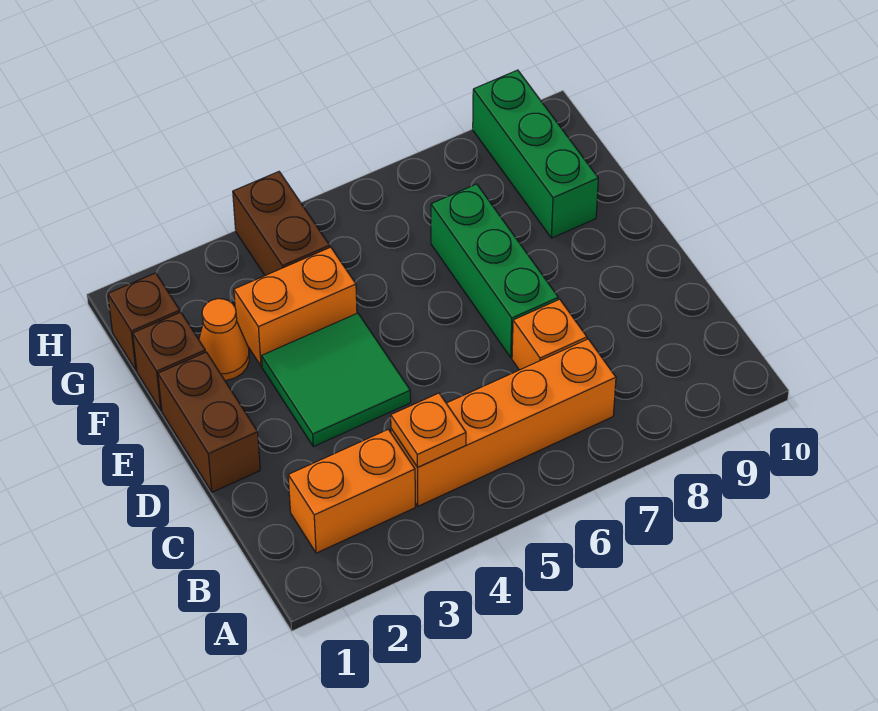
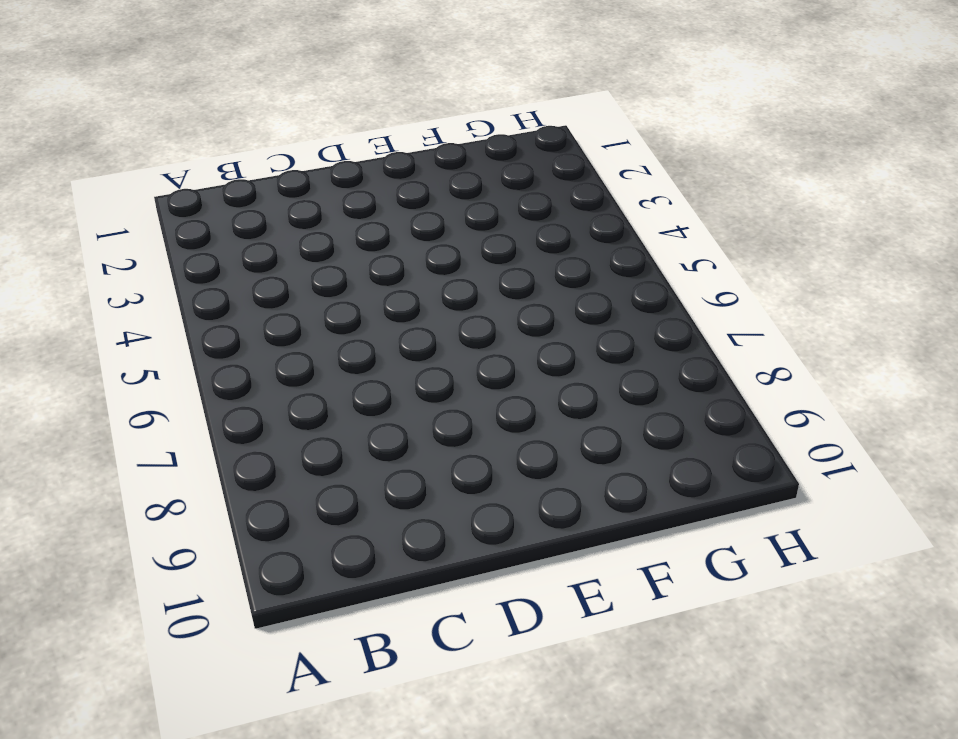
none -> orange brick B2:B3 level 1
none -> orange brick B4:B7 level 1
none -> orange brick C7 level 1

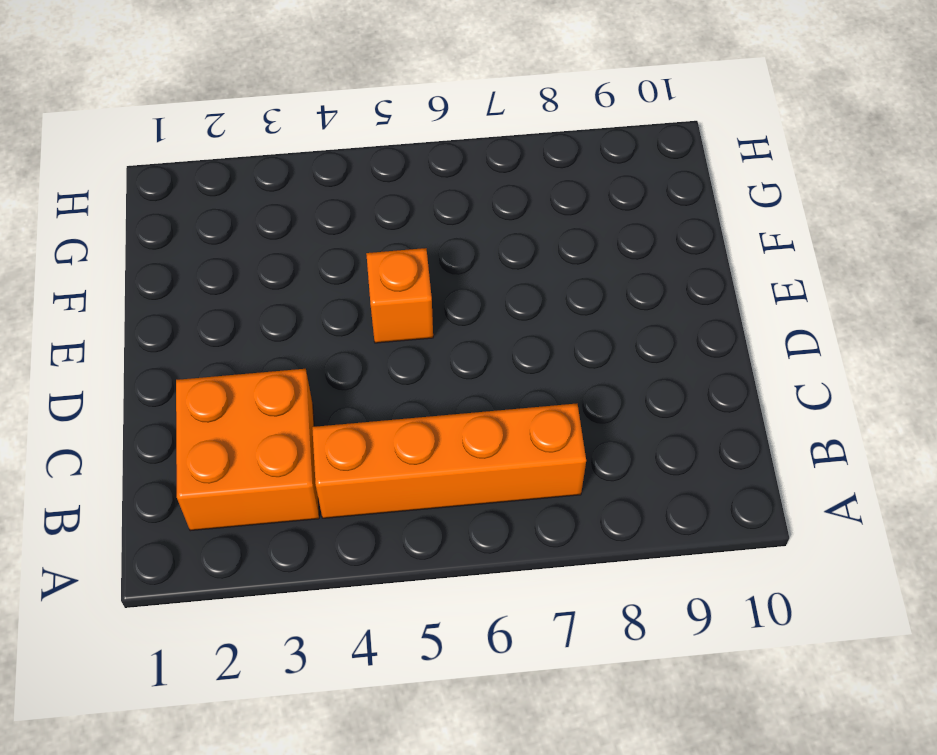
orange brick B2:C3 level 1 -> orange brick B2:B3 level 1
orange brick E5 level 1 -> orange brick C7 level 1
none -> brown brick D1:E1 level 1
none -> green tile D3:E4 level 1
none -> green brick D7:F7 level 1

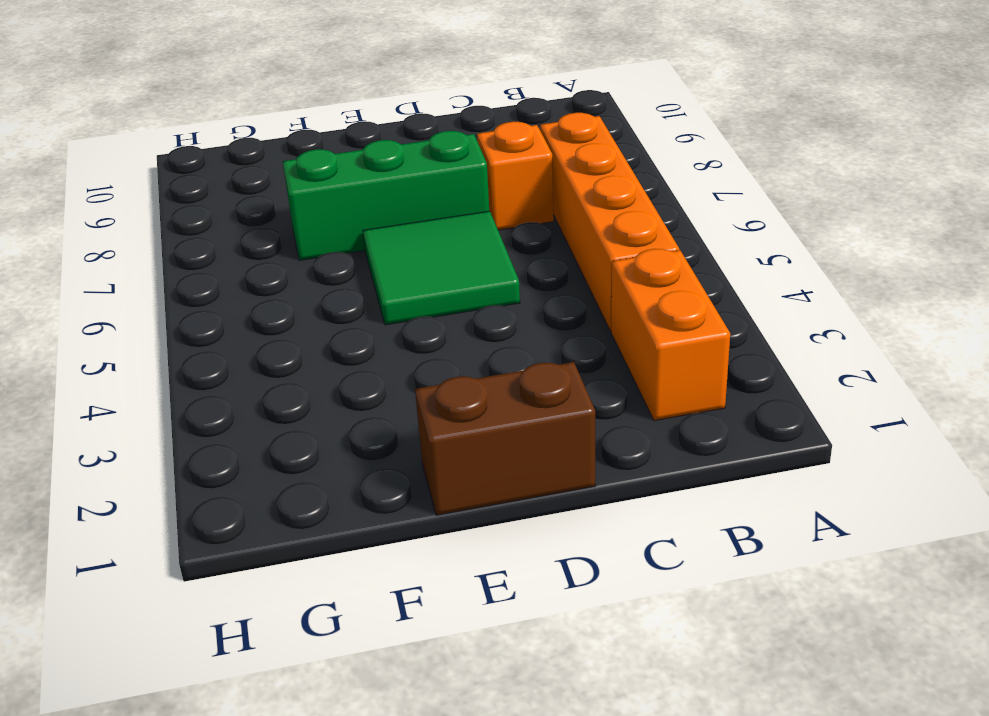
green tile D5:E6 level 1 -> green tile D3:E4 level 1
none -> brown brick F1 level 1
none -> orange cone F2 level 1
none -> orange brick F3:F4 level 1

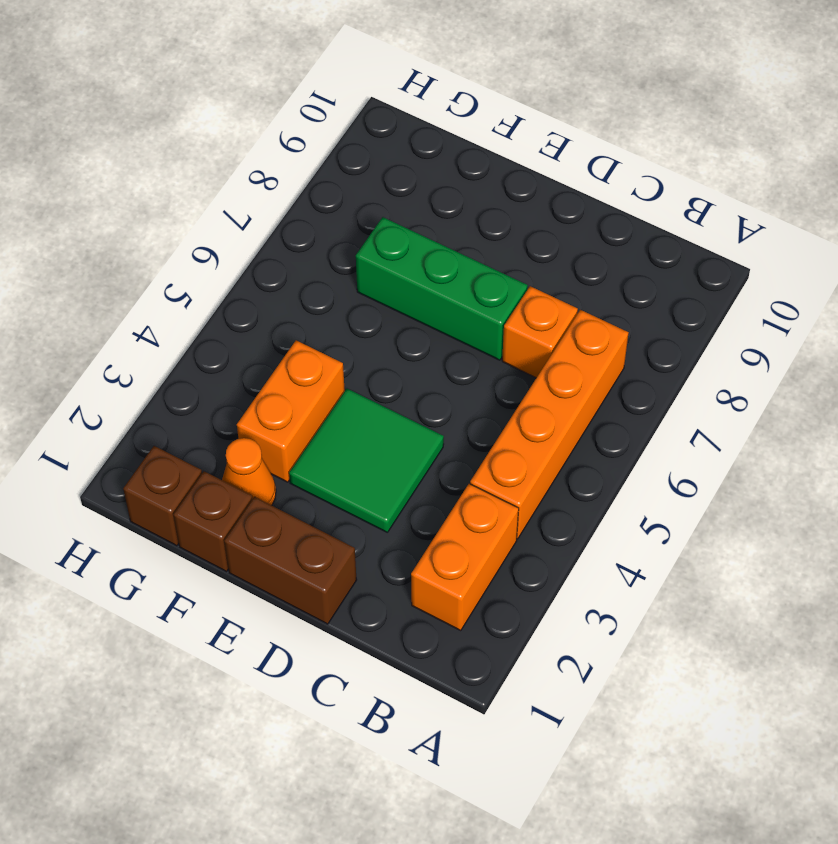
none -> green brick F9:H9 level 1
none -> brown brick G4:H4 level 1
none -> orange plate B4 level 2

